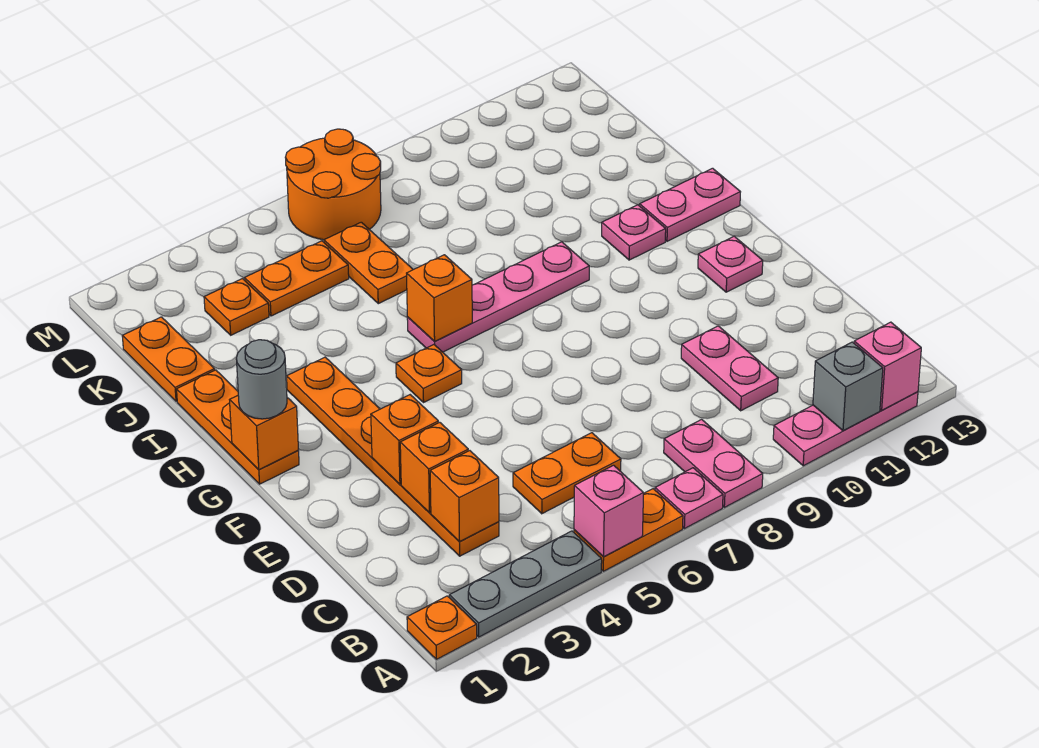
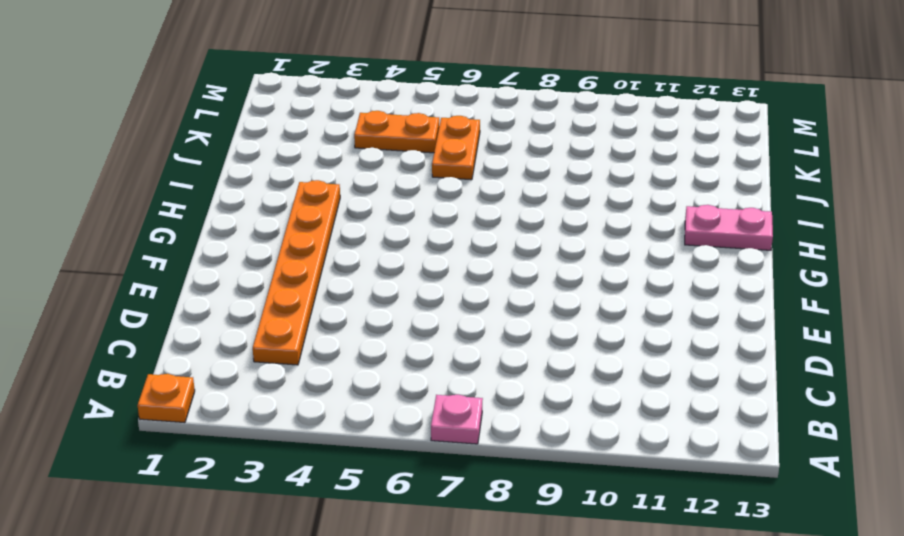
none -> grey plate A2:A4 level 1
none -> orange plate A5:A6 level 1
none -> pink plate A8:B8 level 1

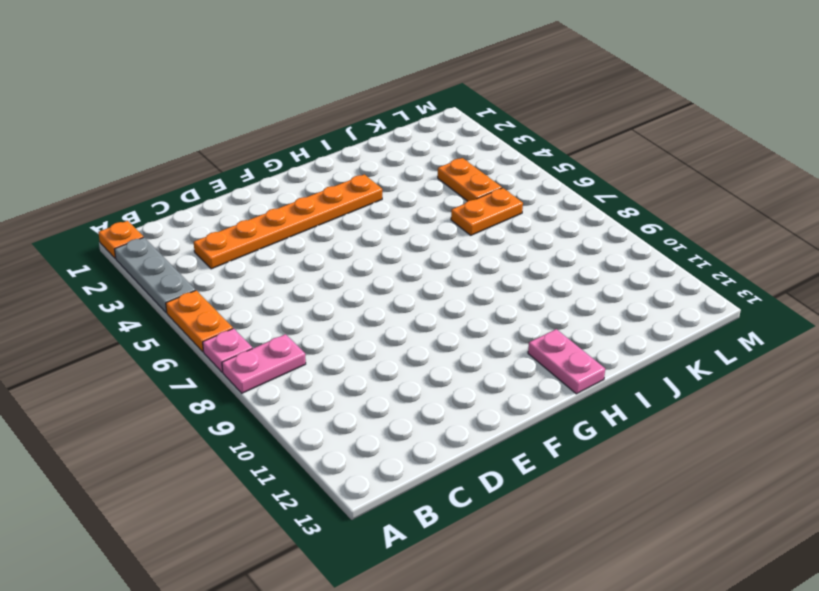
none -> pink plate A10:A12 level 1
none -> orange plate C5:C6 level 1
none -> pink plate C10:D10 level 1

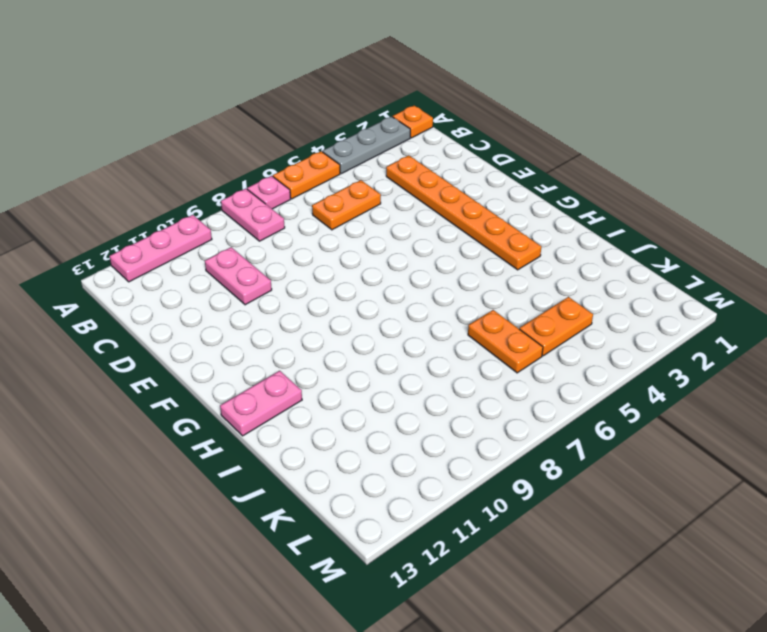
none -> pink plate F12 level 1
none -> orange plate G1:I1 level 1
none -> orange plate G5 level 1

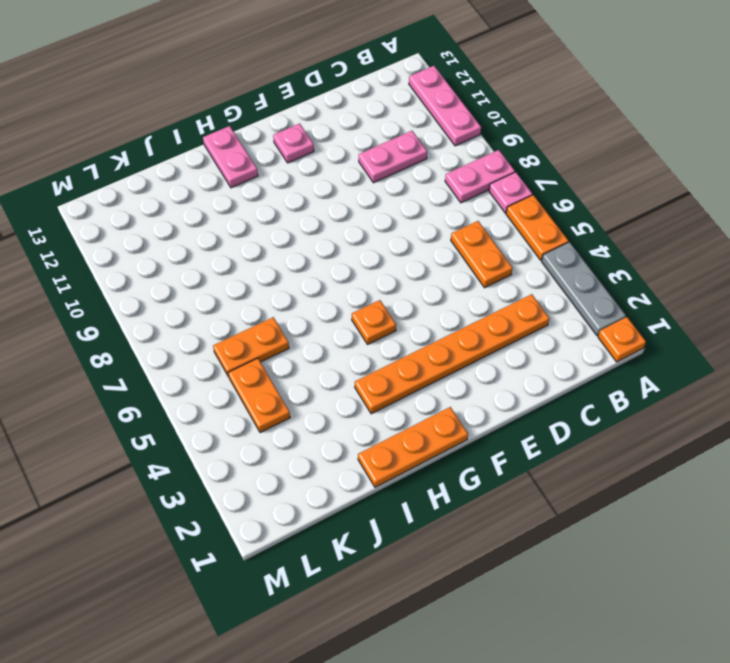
none -> pink plate H6:H9 level 1
none -> pink plate H11 level 1
none -> orange plate J1:K1 level 1

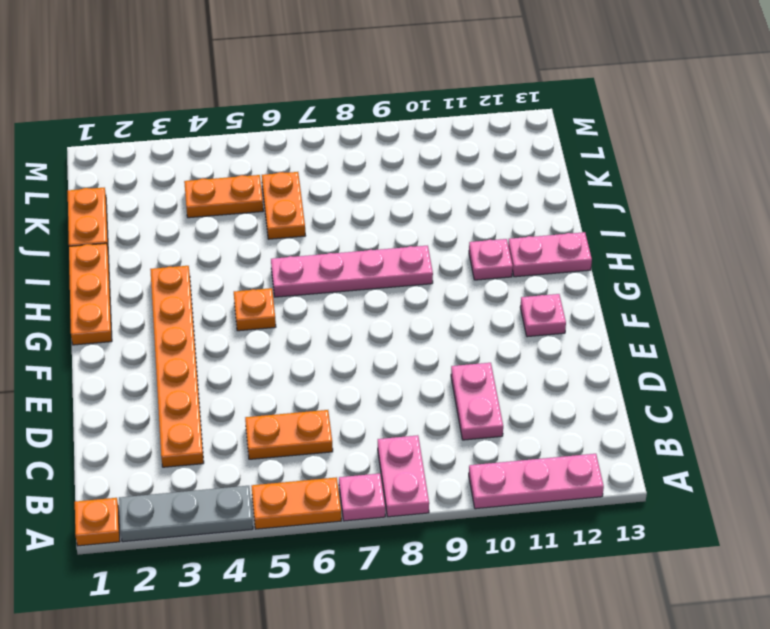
none -> orange plate K3 level 1
none -> orange round brick L6:M7 level 1
none -> pink brick A5 level 2

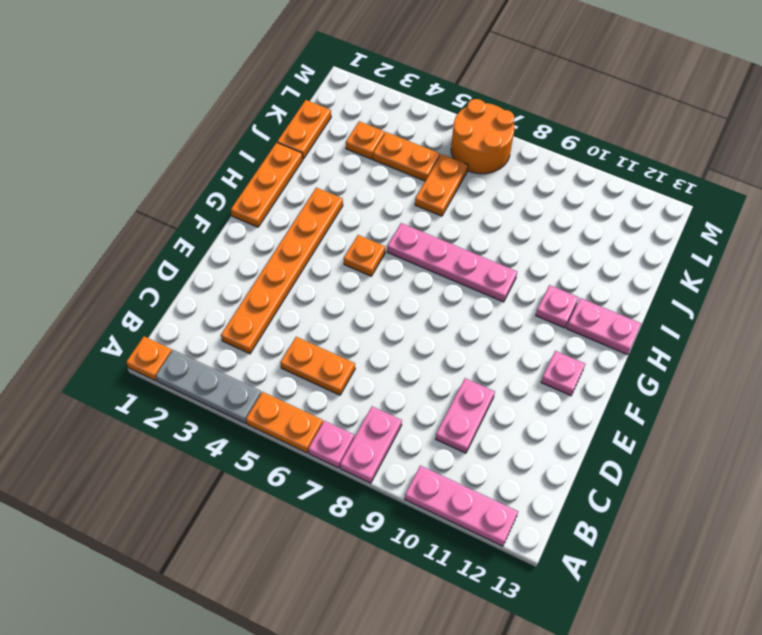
none -> pink brick A5 level 2
none -> grey brick A11 level 2
none -> pink brick A12 level 2

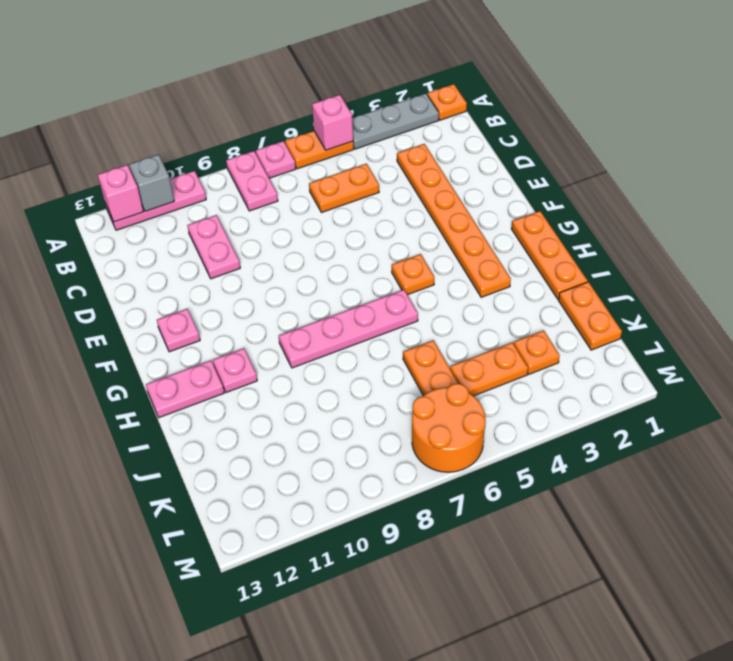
none -> orange brick C3 level 2
none -> orange brick D3 level 2
none -> orange brick E3 level 2

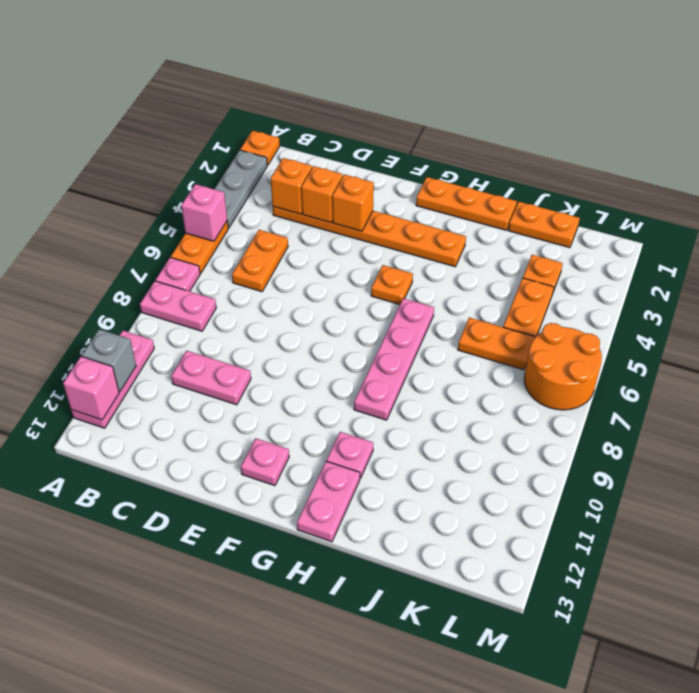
none -> orange brick G1 level 2
none -> orange brick H6 level 2
none -> grey round brick G1 level 3

